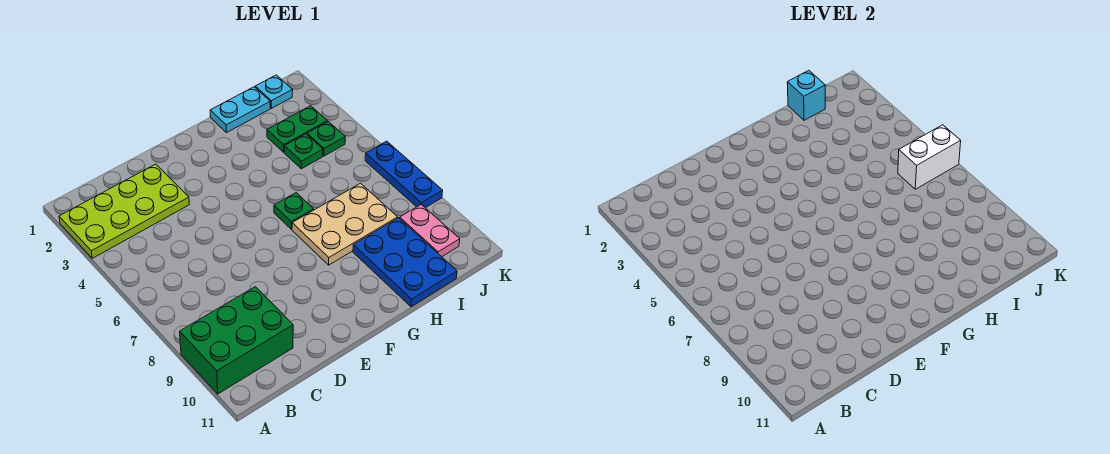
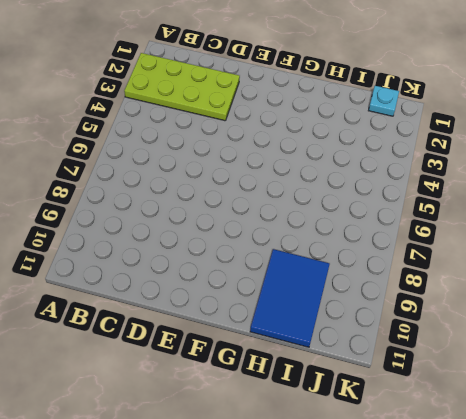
blue tile H9:I11 level 1 -> blue plate H9:I11 level 1
none -> green brick A9:C10 level 1
none -> green plate G6 level 1
none -> tan plate G7:I8 level 1

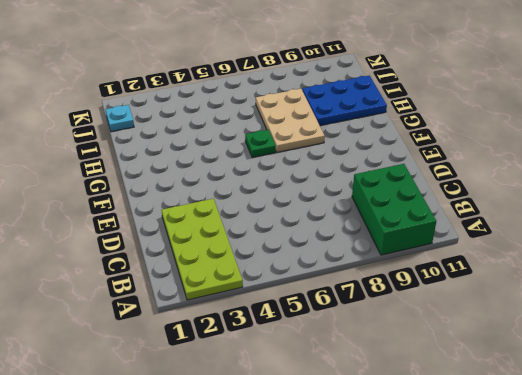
none -> cyan plate H1:I1 level 1
none -> green plate I3:J3 level 1
none -> green plate I4 level 1

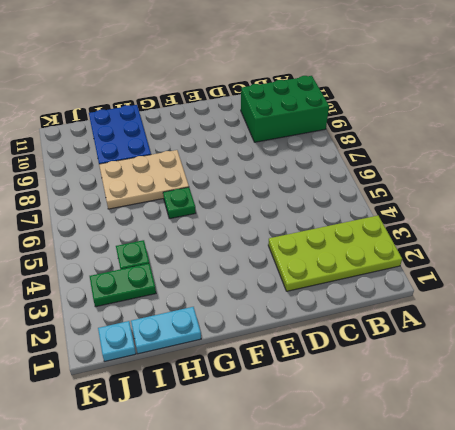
none -> green plate J4 level 1
none -> pink plate J9:J10 level 1
none -> blue plate K6:K8 level 1

